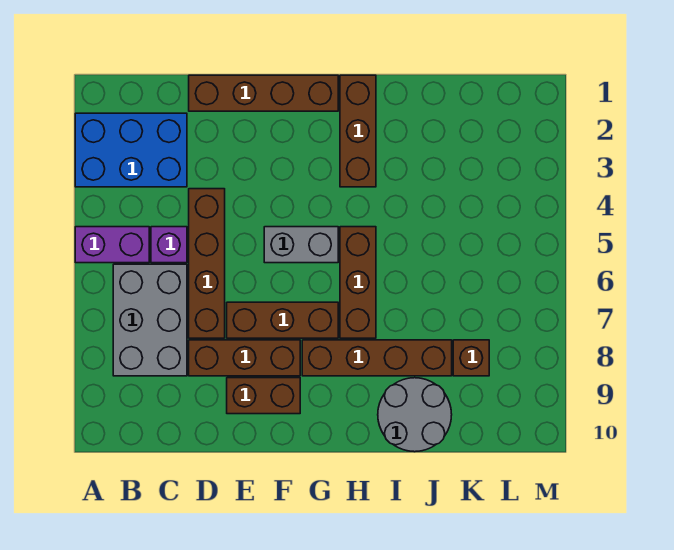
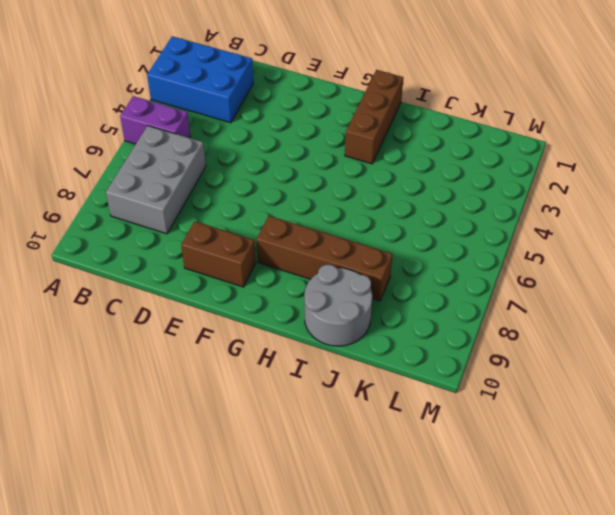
none -> purple brick C5 level 1
none -> brown brick D1:G1 level 1
none -> brown brick D4:D7 level 1

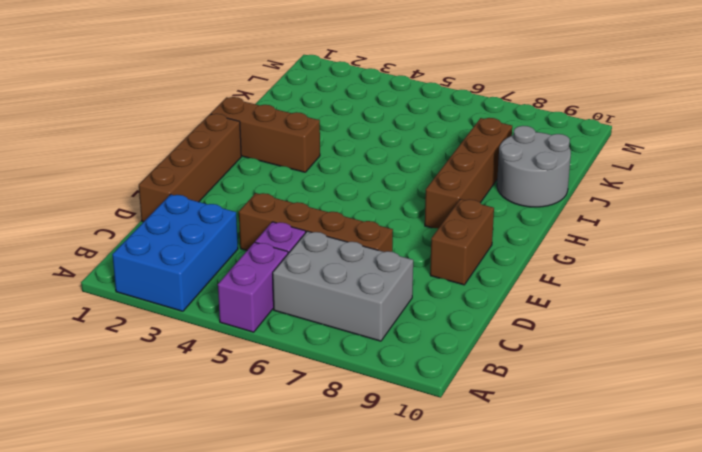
none -> brown brick D8:F8 level 1
none -> brown brick E7:G7 level 1
none -> grey brick F5:G5 level 1

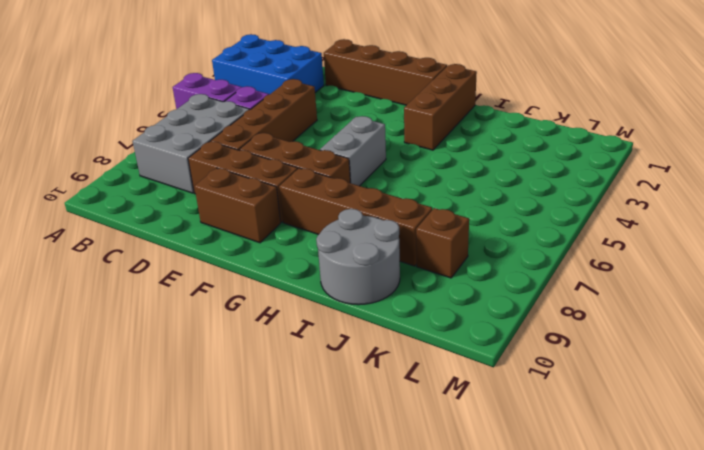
grey brick G5:G6 level 1 -> grey brick F5:G5 level 1
none -> brown brick H5:H7 level 1

